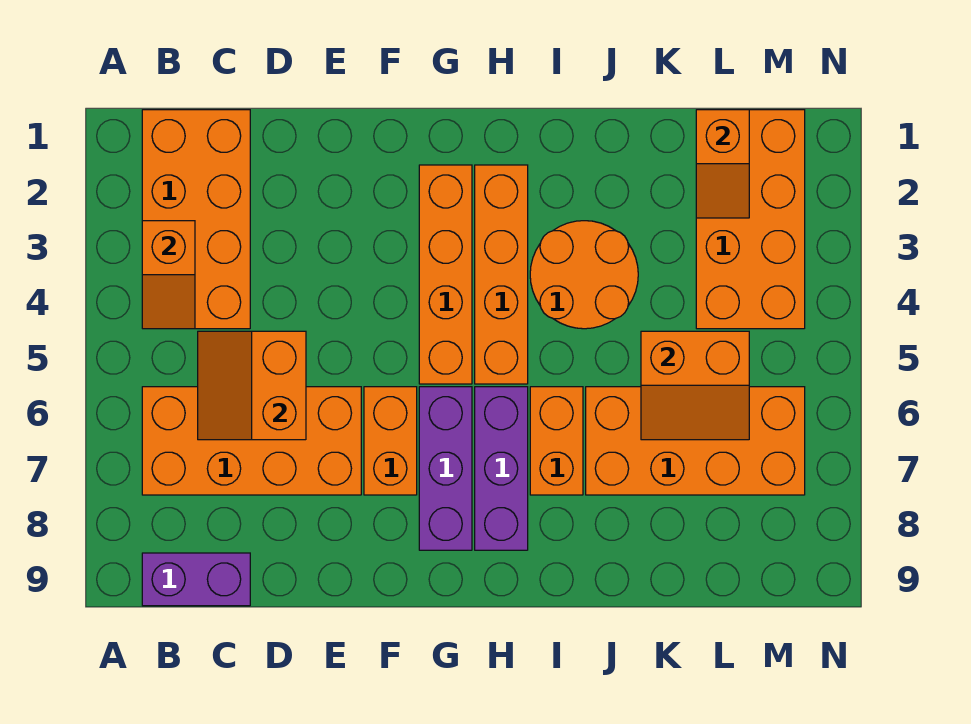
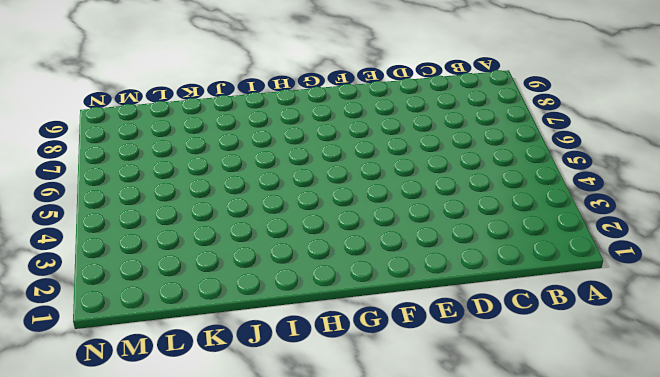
none -> orange brick B1:C4 level 1
none -> orange brick B6:E7 level 1
none -> purple brick B9:C9 level 1

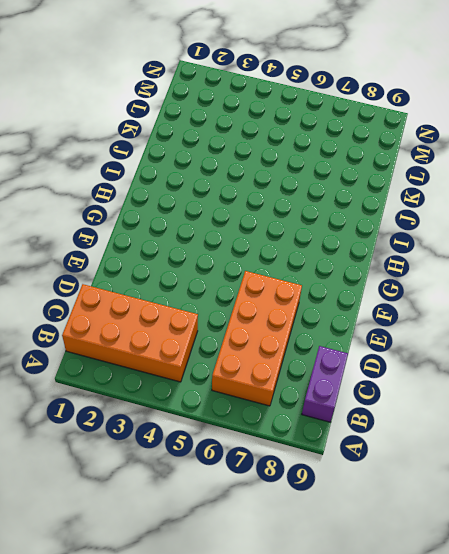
none -> orange brick F6:F7 level 1
none -> orange brick G2:G5 level 1
none -> purple brick G6:G8 level 1

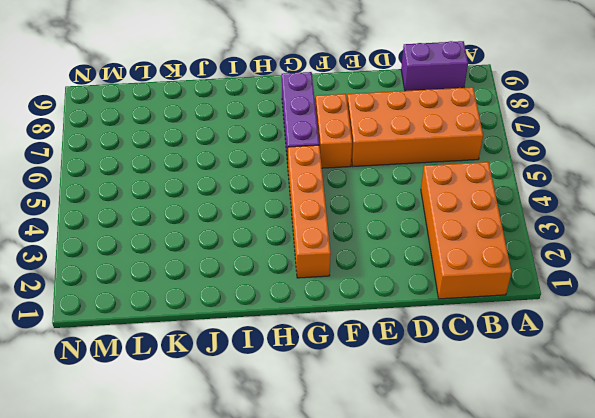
none -> orange brick H2:H5 level 1
none -> purple brick H6:H8 level 1
none -> orange round brick I3:J4 level 1

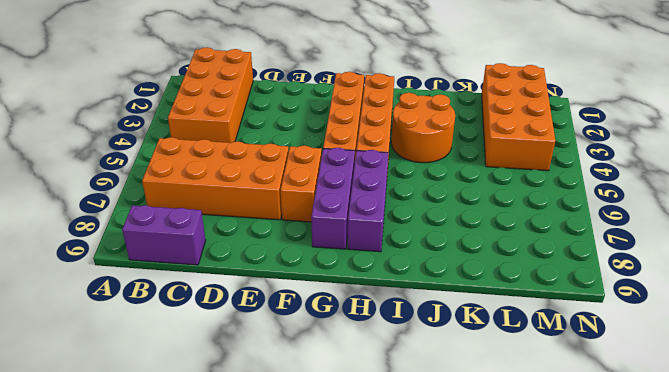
none -> orange brick I6:I7 level 1
none -> orange brick J6:M7 level 1
none -> orange slope B3:B4 level 2 top 3

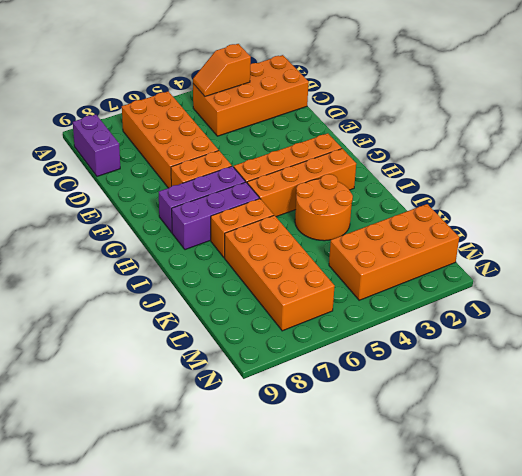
none -> orange slope C5:D6 level 2 top D
none -> orange slope K5:L6 level 2 top 5
none -> orange slope L1:L2 level 2 top 1

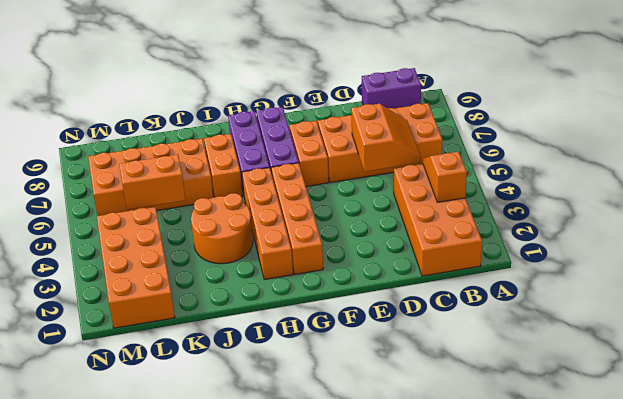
none -> orange slope L1:L2 level 2 top 1

